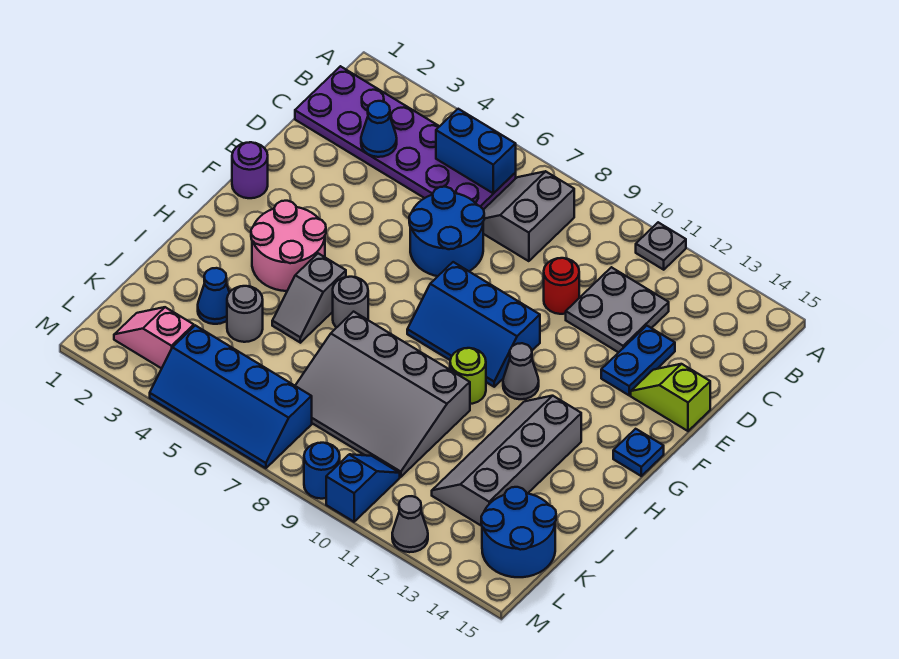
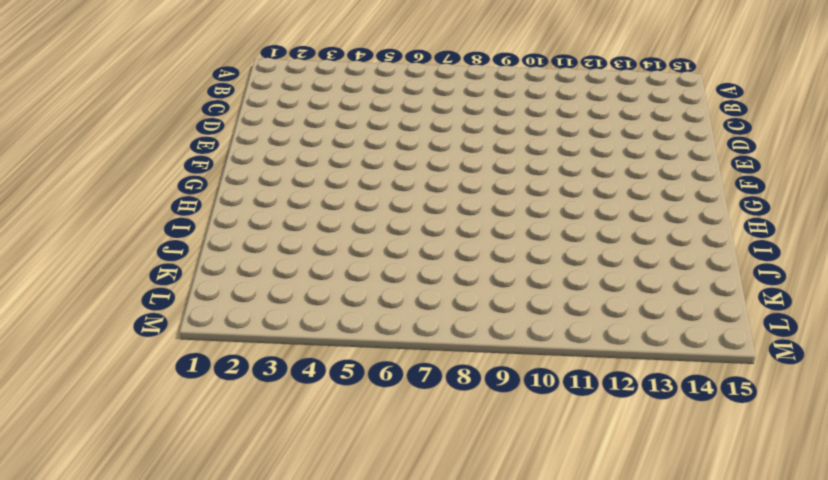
none -> grey plate A11 level 1
none -> purple plate B1:C6 level 1
none -> grey slope B7:C8 level 1 top 8

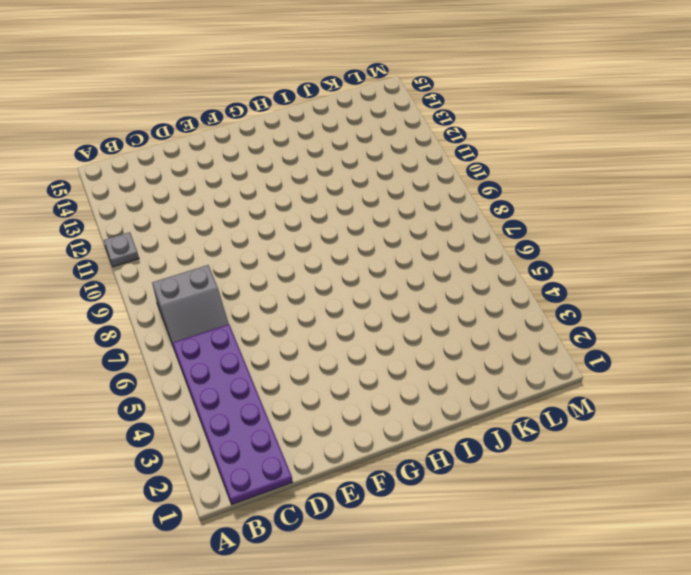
none -> grey plate C11:D12 level 1
none -> blue round brick D6:E7 level 1
none -> red round brick D10 level 1

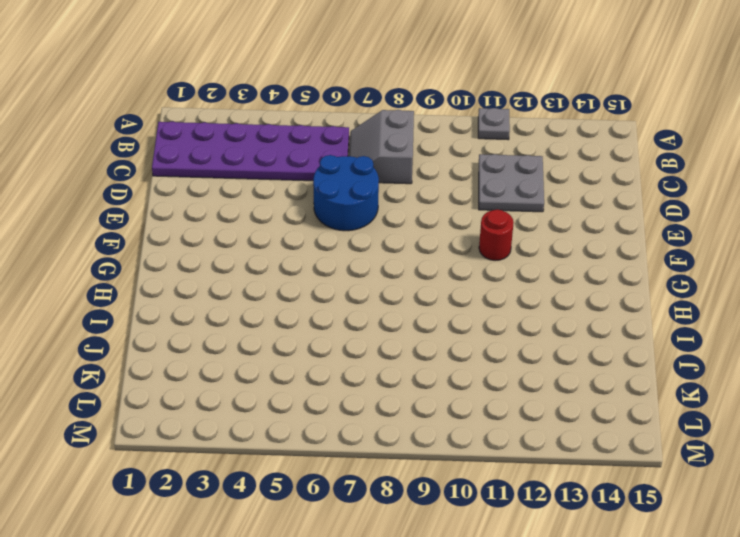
red round brick F11 level 1 -> red round brick D10 level 1
none -> blue plate D13:E13 level 1
none -> lime slope E14:E15 level 1 top 15
none -> purple round brick F1 level 1

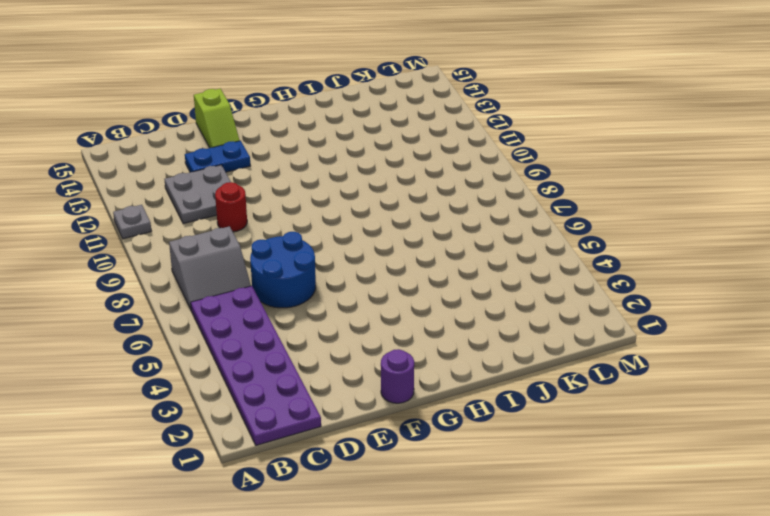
none -> blue slope F8:G10 level 1 top F
none -> pink round brick G3:H4 level 1
none -> grey cone G11 level 1

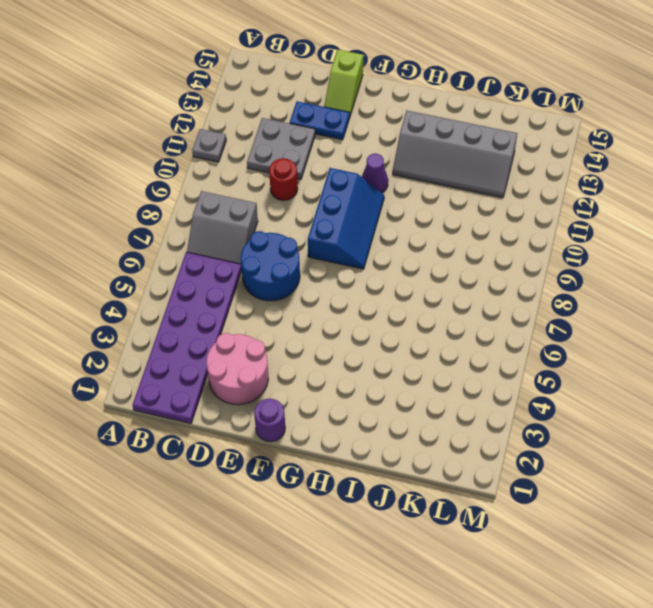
pink round brick D2:E3 level 1 -> pink round brick G3:H4 level 1
purple cone G11 level 1 -> grey cone G11 level 1
none -> blue plate G15 level 1
none -> grey slope H5:I5 level 1 top H
none -> grey round brick H6 level 1

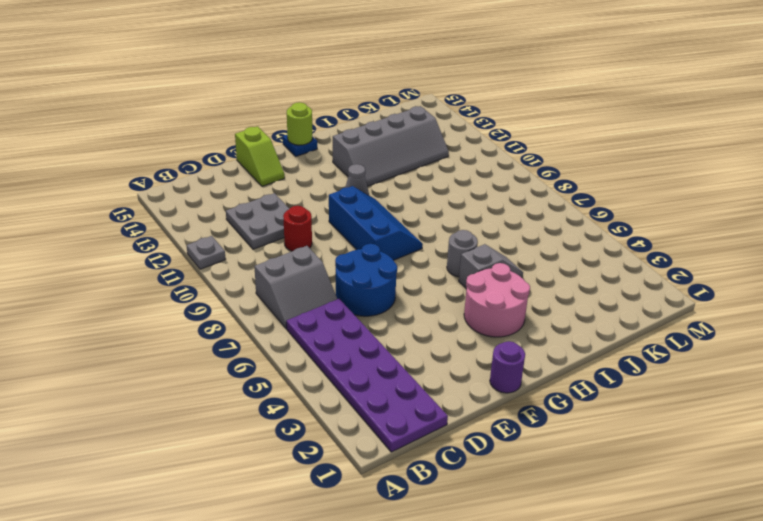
lime round brick G15 level 2 -> lime round brick H10 level 1
none -> blue plate D13:E13 level 1
none -> grey slope I7:K10 level 1 top I
none -> blue cone J3 level 1

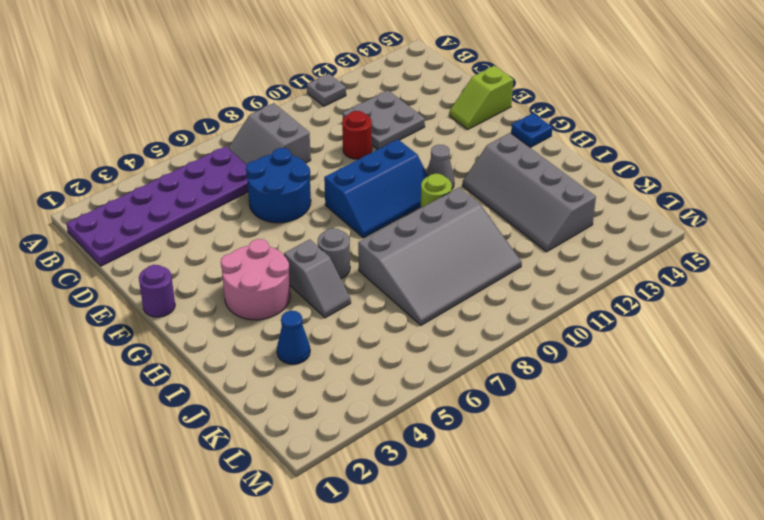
none -> blue plate D13:E13 level 1
none -> grey round brick J4 level 1
none -> blue round brick K14:L15 level 1

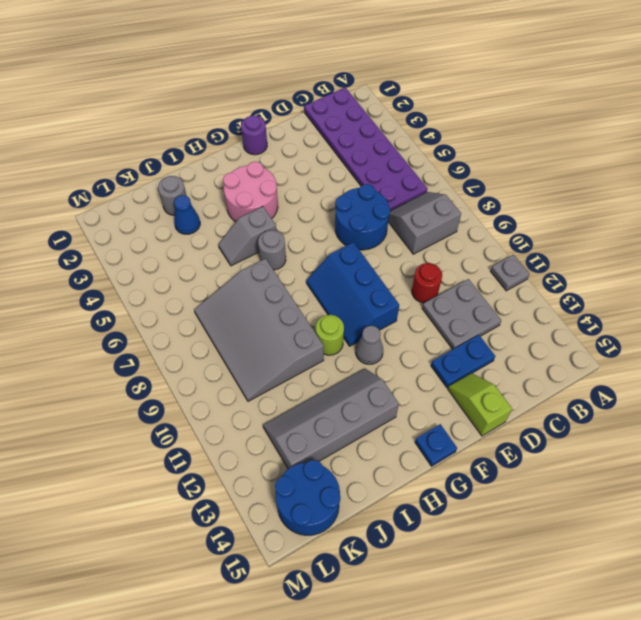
grey round brick J2 level 1 -> grey round brick J4 level 1
none -> pink slope L2:L3 level 1 top 3
none -> blue slope L4:M7 level 1 top L
none -> blue slope L10:M10 level 1 top M

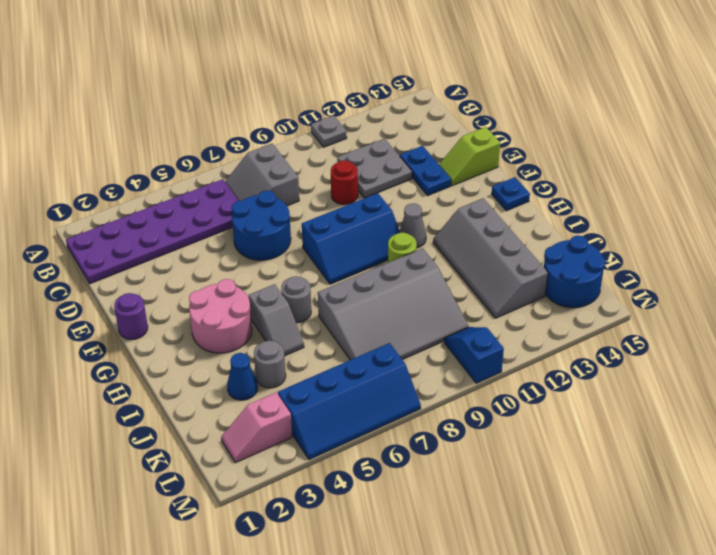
none -> blue round brick M9 level 1
none -> grey cone M12 level 1
none -> blue brick B5:B6 level 2

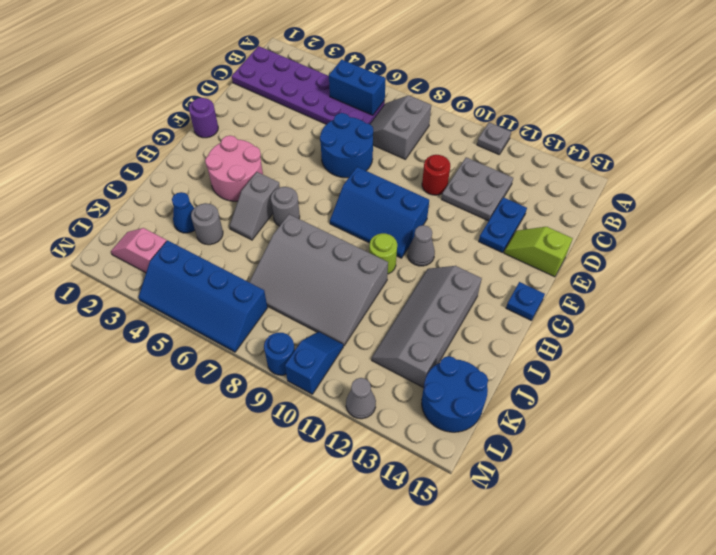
none -> blue cone C3 level 2

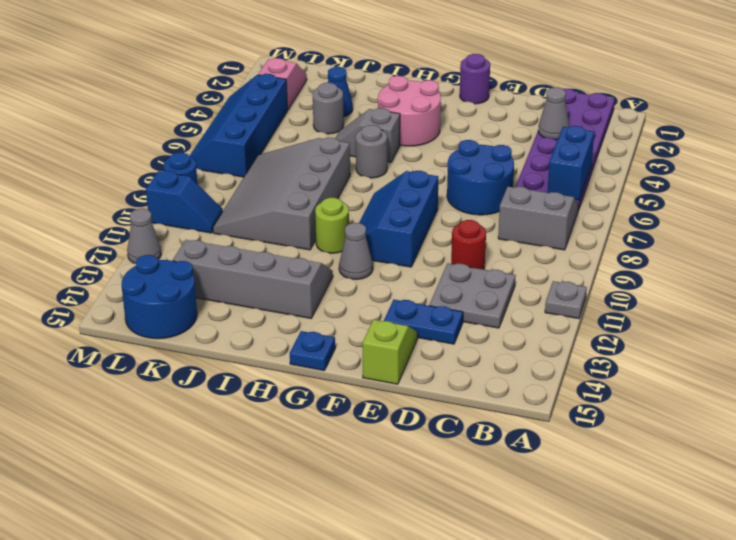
grey cone C3 level 2 -> blue cone C3 level 2

